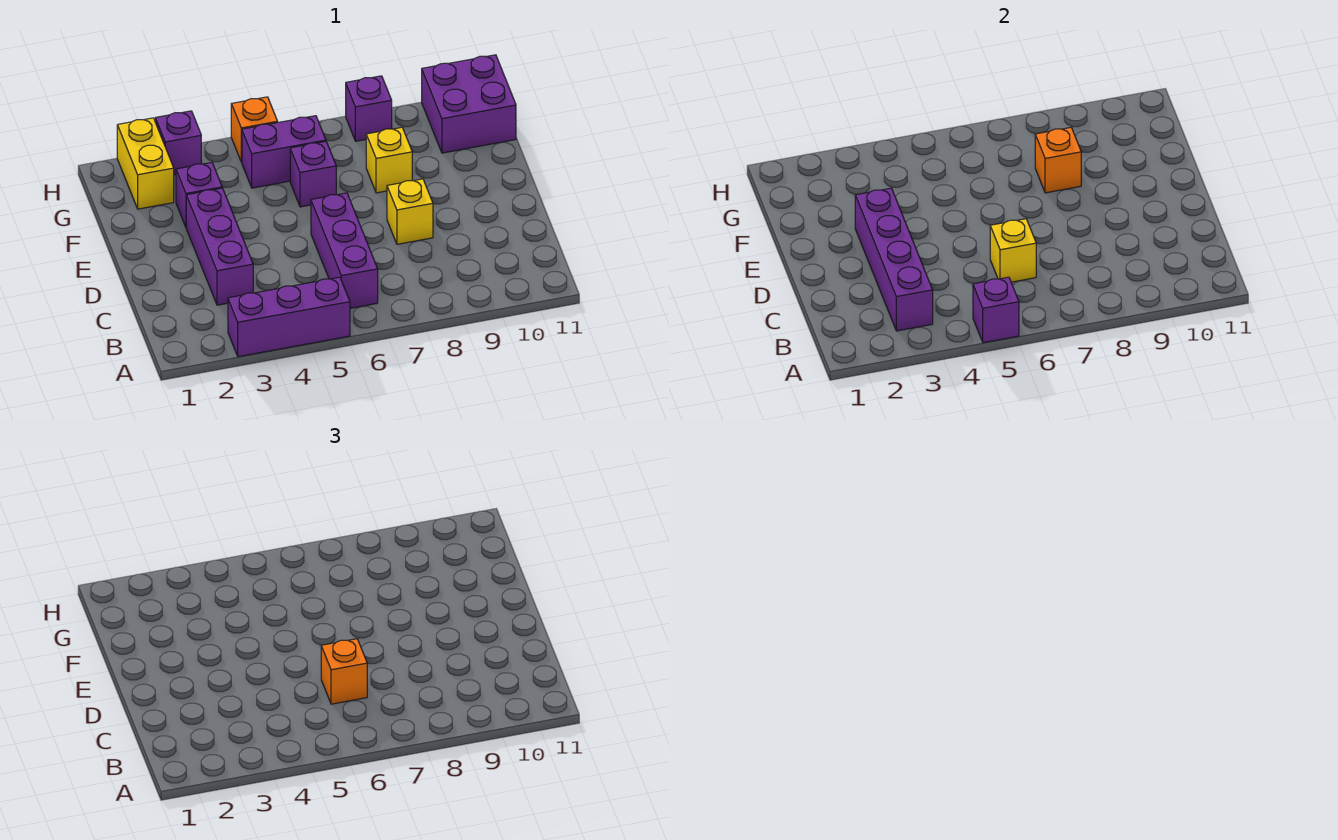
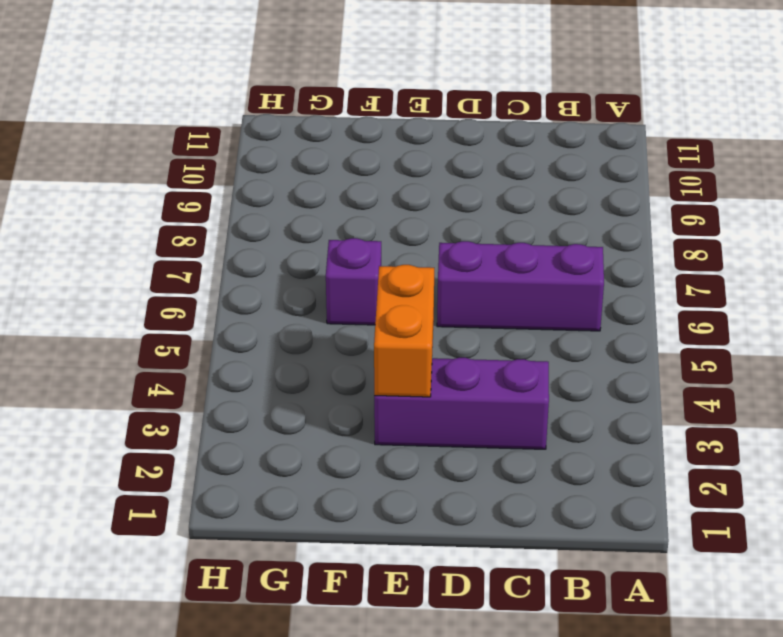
orange brick E3:E4 level 2 -> purple brick B3:E3 level 2
none -> purple brick A3:A5 level 1
none -> yellow brick D8 level 1
none -> purple brick F3 level 1

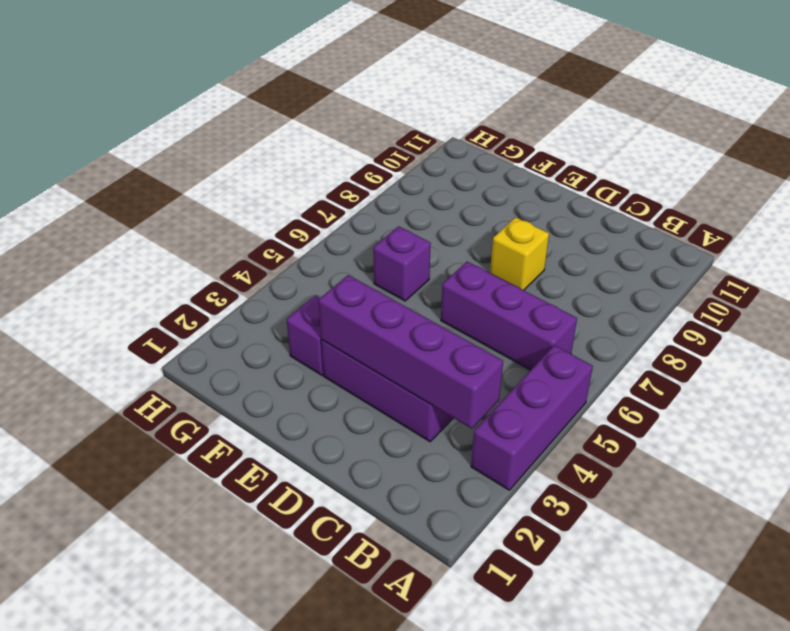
none -> yellow brick F8 level 1
none -> yellow brick G2:H2 level 1
none -> purple brick G5:G6 level 1

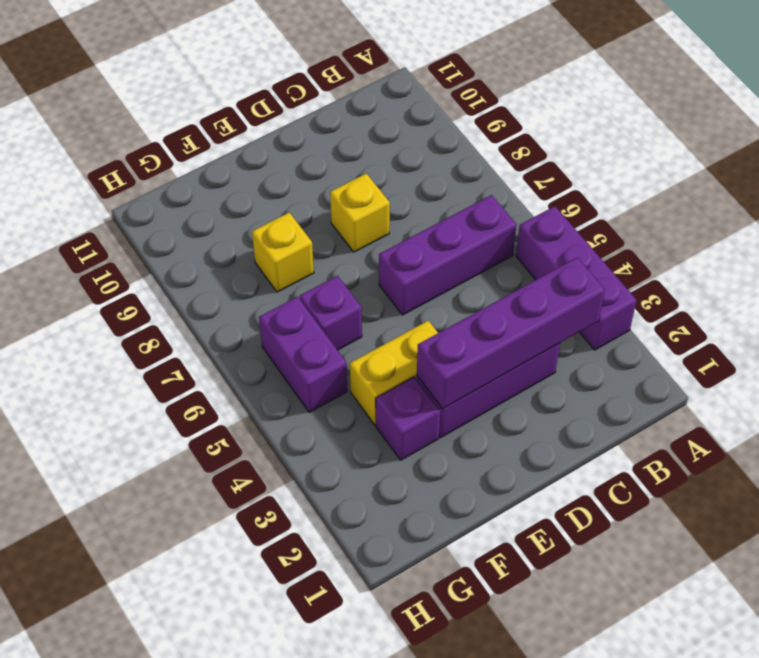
yellow brick E4:F4 level 1 -> yellow brick G2:H2 level 1
none -> purple brick G10:H11 level 1
none -> purple brick H3 level 1
none -> orange brick H5 level 1

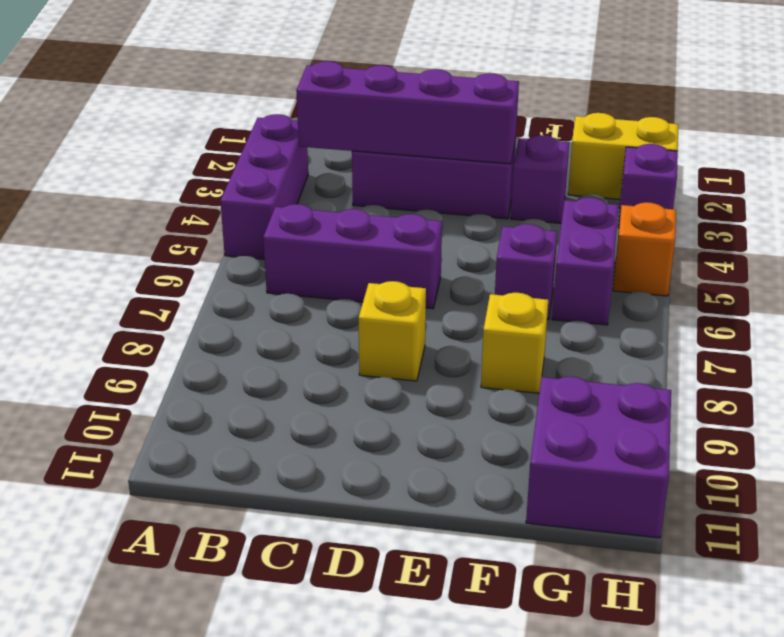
none -> purple brick H8 level 1
none -> purple brick A5 level 2
none -> yellow brick C6 level 2

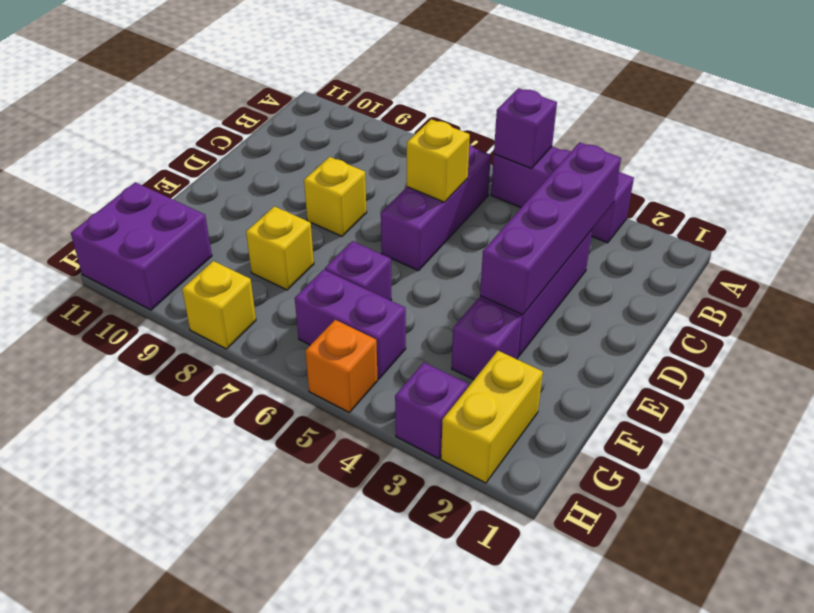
yellow brick H8 level 1 -> purple brick H8 level 1
none -> orange brick F8 level 2
none -> orange brick C6 level 3

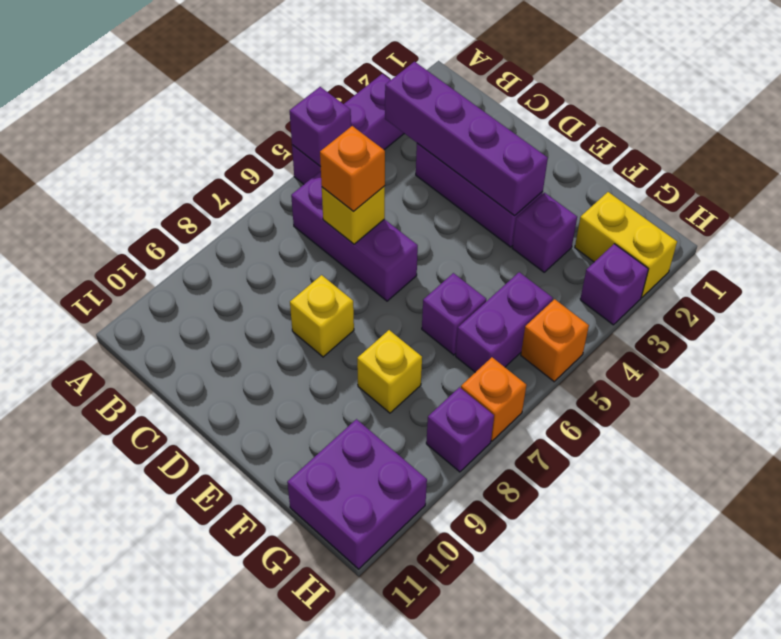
orange brick H7 level 1 -> orange brick F8 level 2

